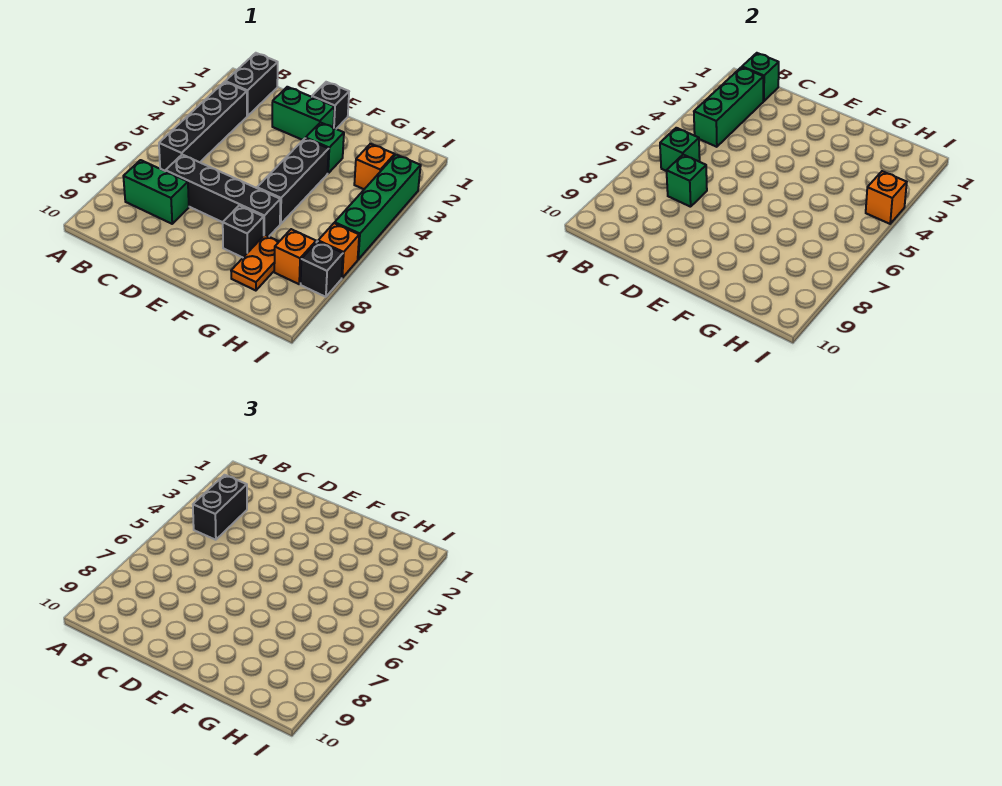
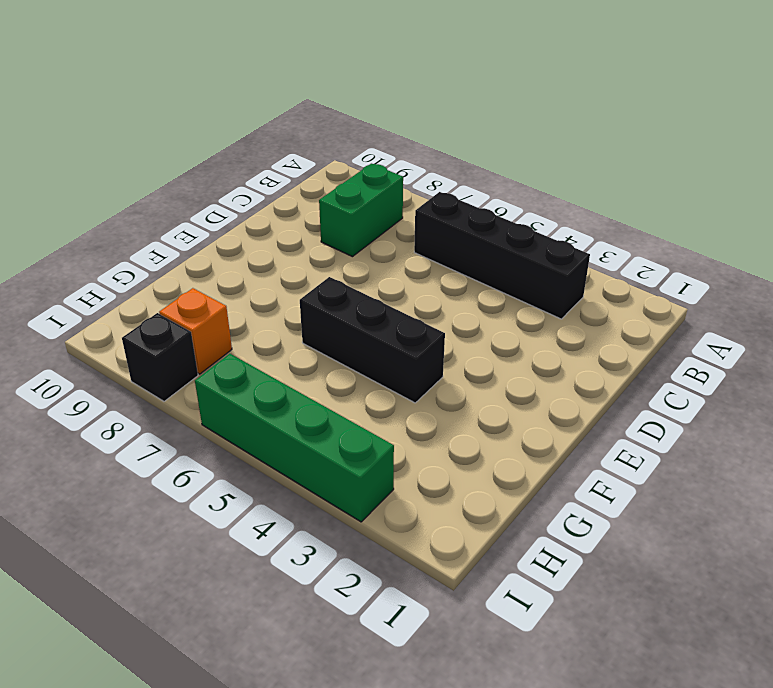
none -> black brick B1:B2 level 1
none -> black brick C7:F7 level 1
none -> green brick D2:E2 level 1

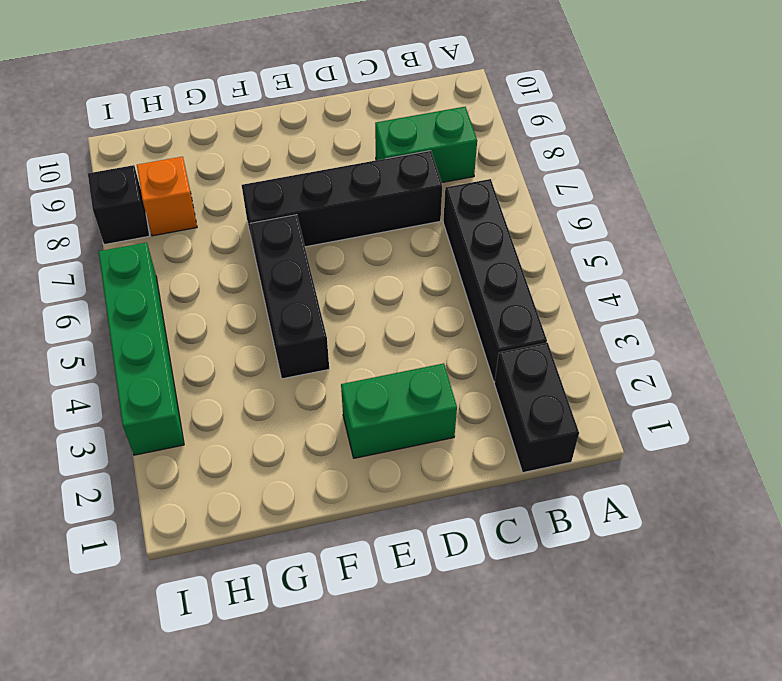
none -> black brick E1 level 1
none -> green brick F3 level 1
none -> black brick F8 level 1

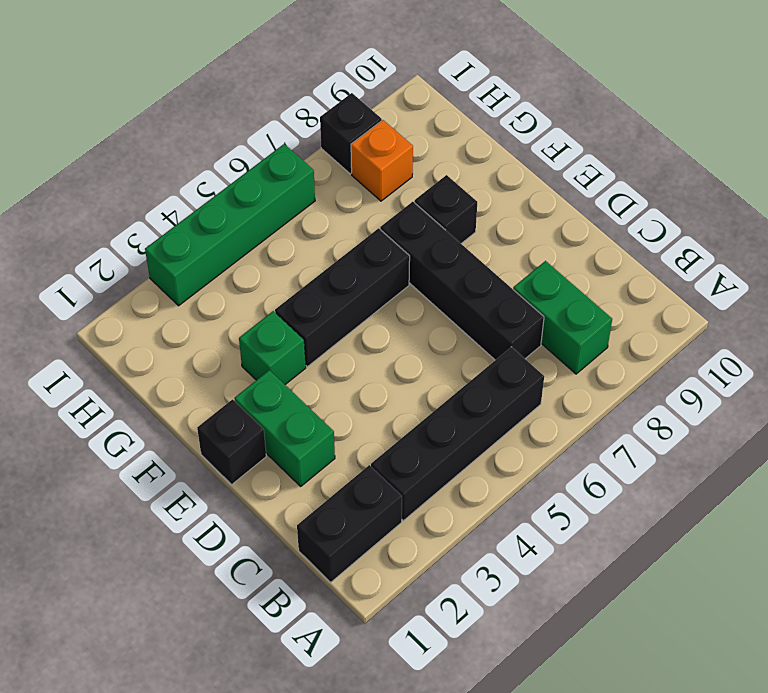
none -> orange plate G8:G9 level 1
none -> orange brick H3 level 1
none -> orange brick I7 level 1

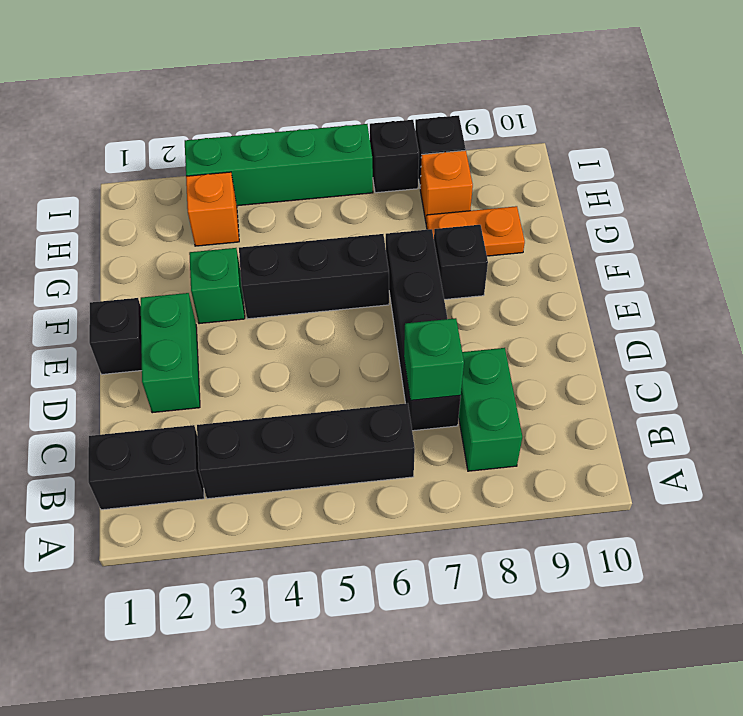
black brick I7 level 1 -> orange brick I7 level 1
none -> green brick B1 level 2
none -> green brick B2:B4 level 2
none -> green brick B6 level 2

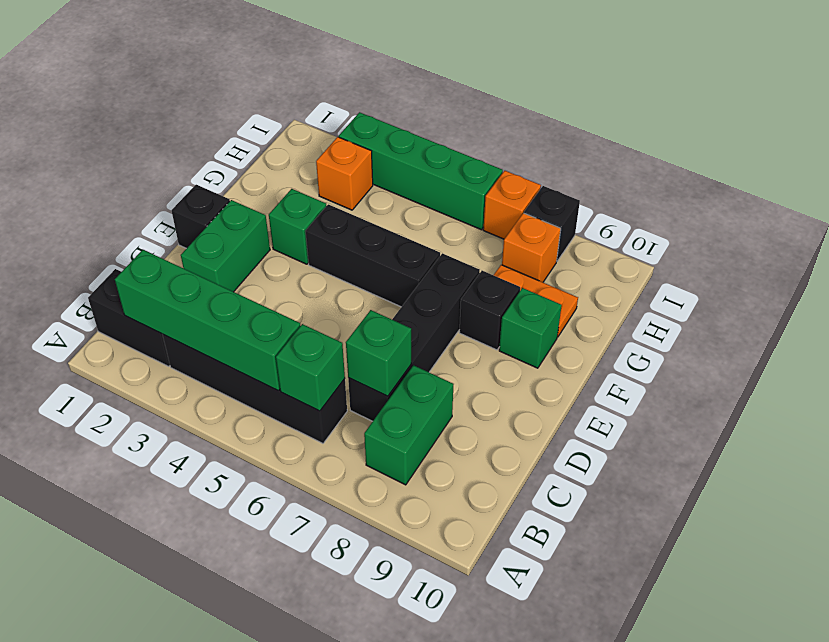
green brick B2:B5 level 2 -> green brick B2:B4 level 2
green brick F9 level 1 -> green brick B1 level 2
none -> orange brick I4 level 2
none -> black brick B3:B4 level 3

